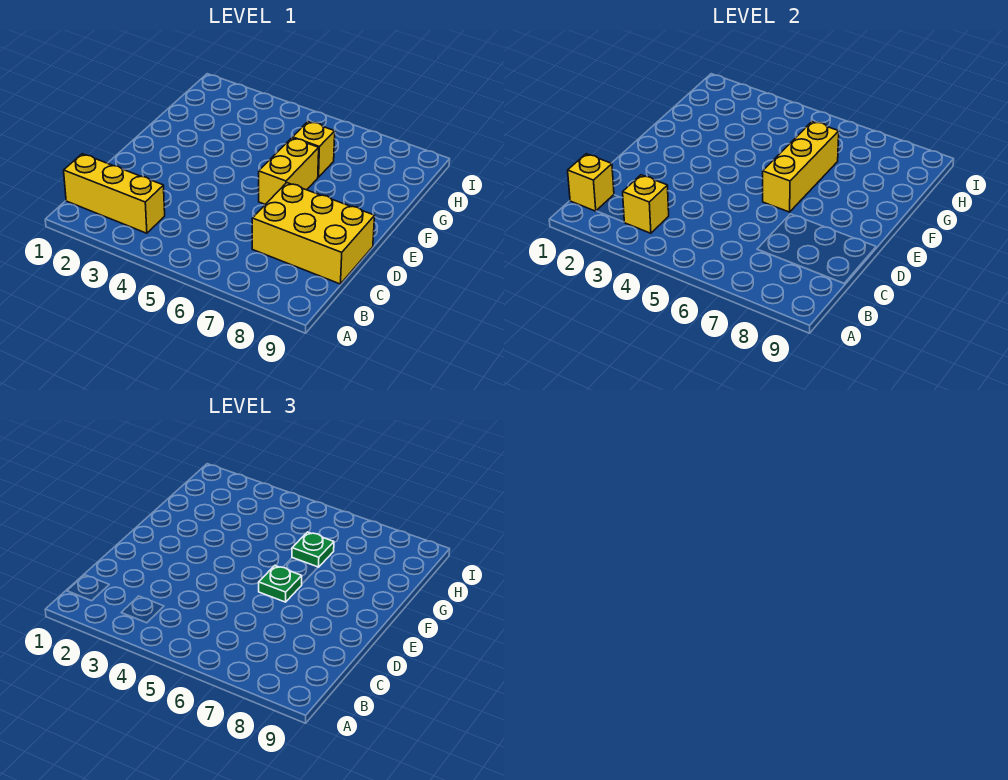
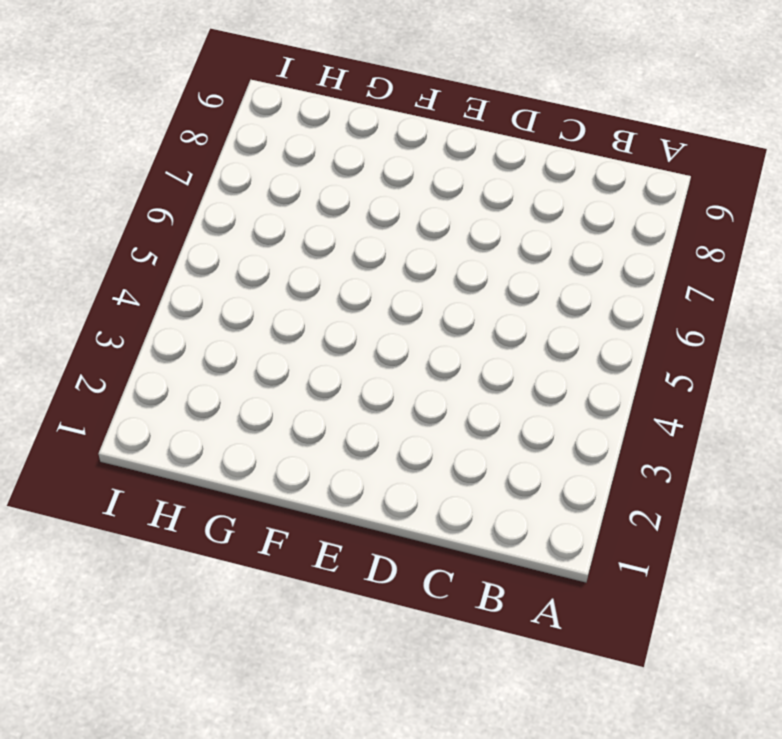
none -> yellow brick B1:B3 level 1
none -> yellow brick C7:D9 level 1

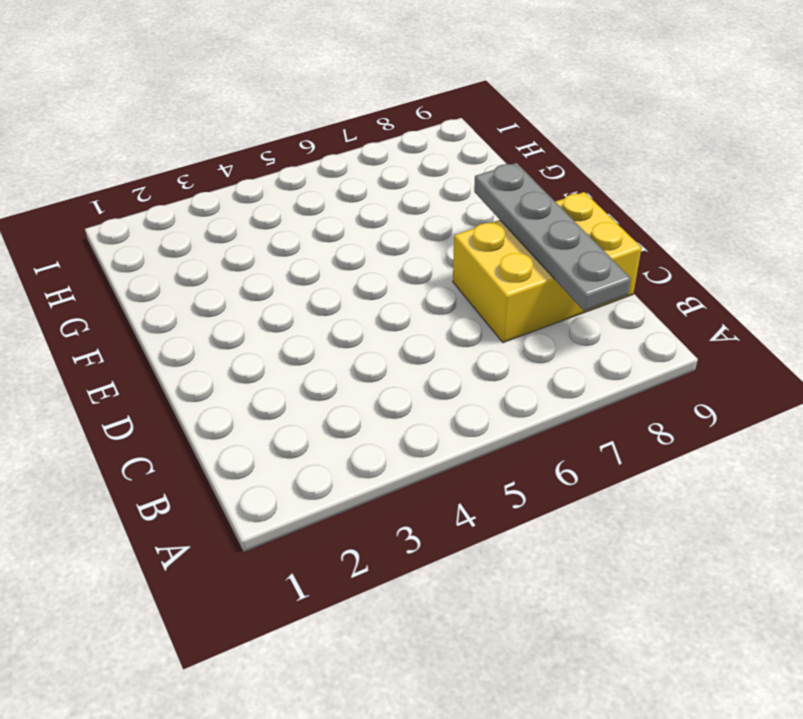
grey plate B8:E8 level 2 -> none
none -> yellow brick B1:B3 level 1
none -> yellow brick E6:F6 level 1

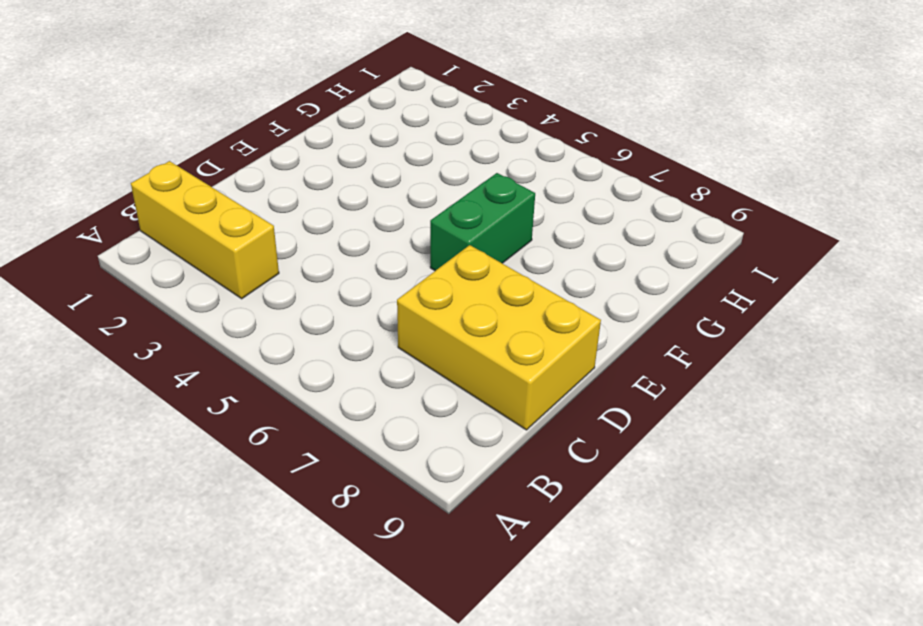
green brick E6:F6 level 1 -> yellow brick E6:F6 level 1
none -> yellow brick G6 level 1
none -> yellow brick B1 level 2

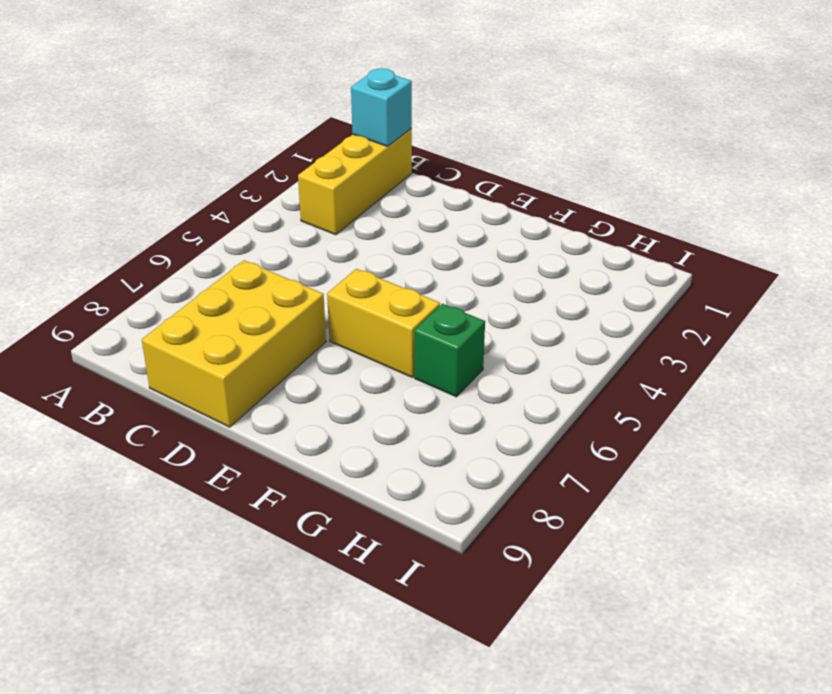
cyan brick B1 level 2 -> yellow brick B1 level 2
green brick G6 level 1 -> yellow brick G6 level 1
none -> yellow brick B3 level 2
none -> yellow brick E6:G6 level 2

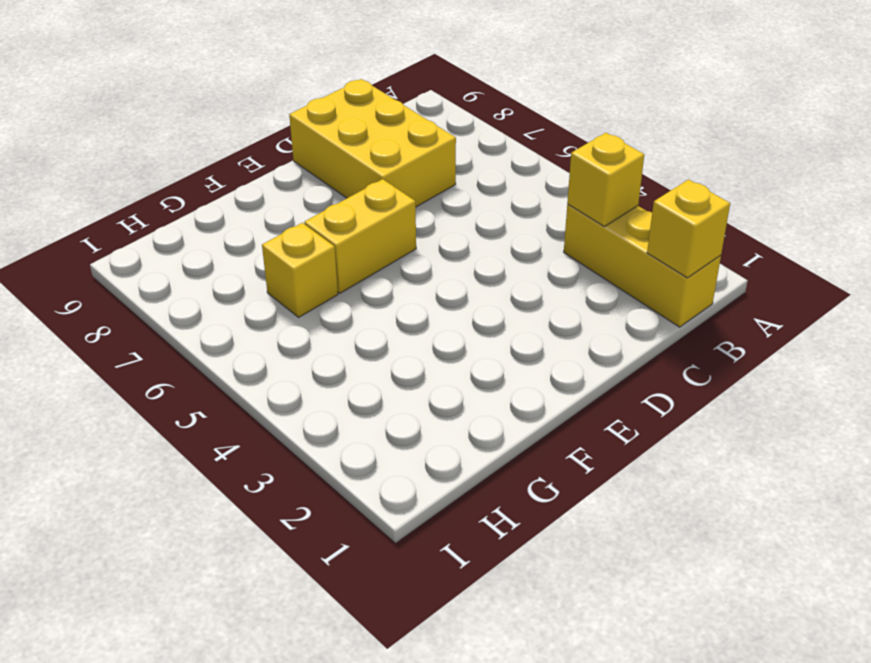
none -> yellow brick E6:G6 level 2
none -> green plate E6 level 3

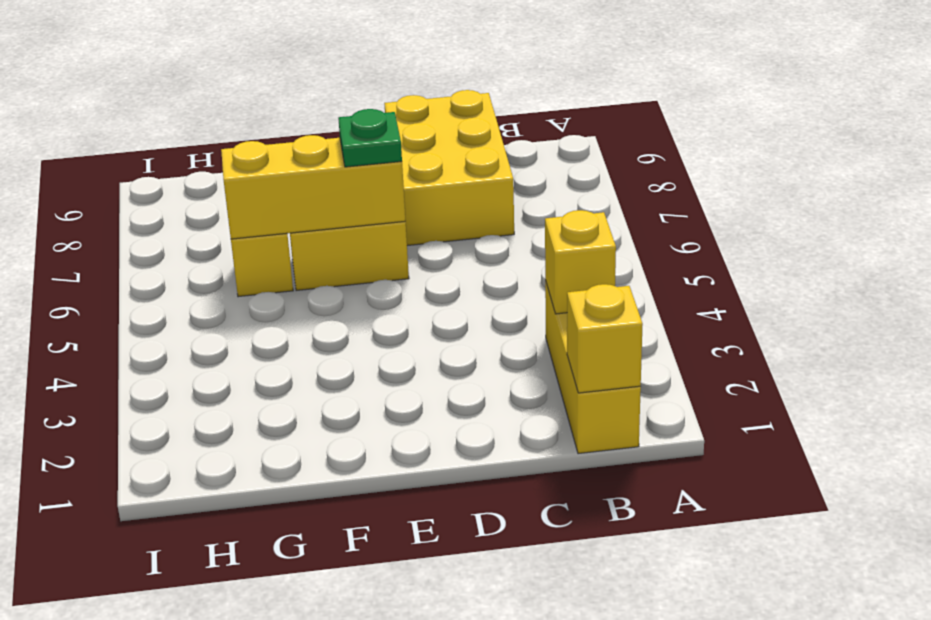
none -> green plate G6 level 3

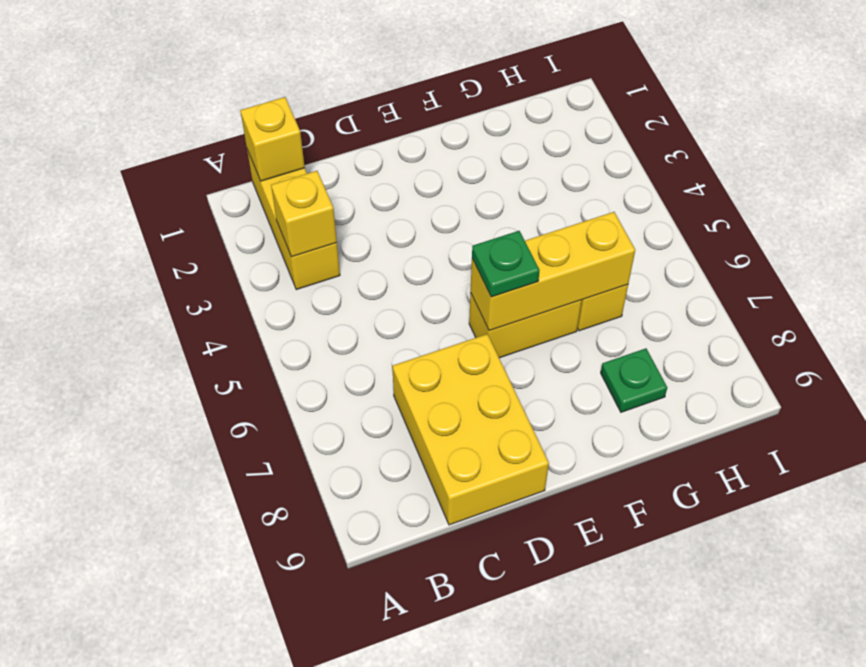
green plate G8 level 1 -> green plate G6 level 3

